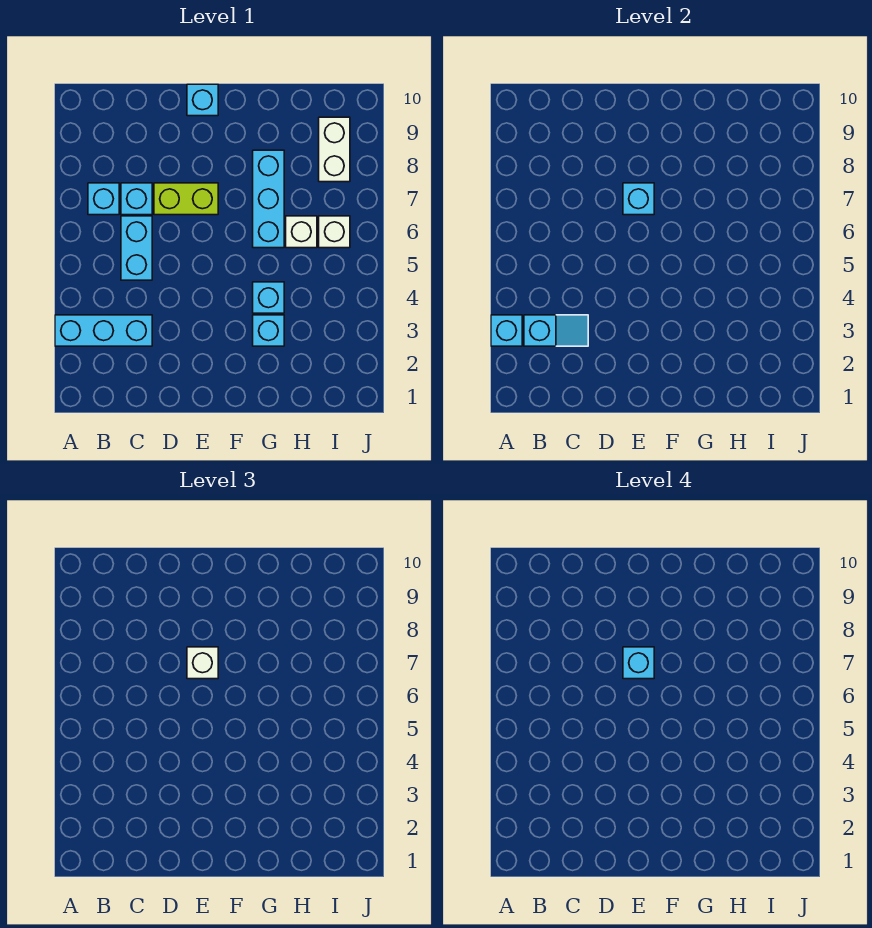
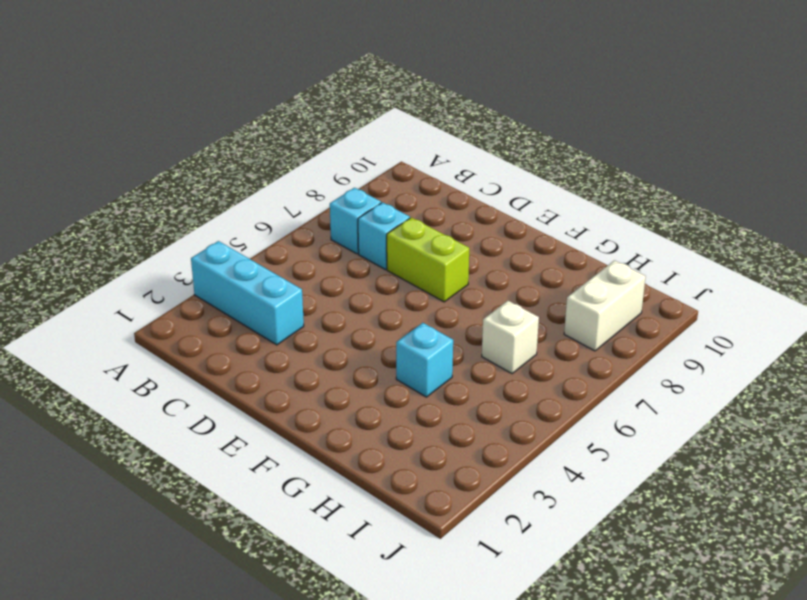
none -> cyan brick C5:C6 level 1
none -> cyan brick E10 level 1
none -> cyan brick G3 level 1

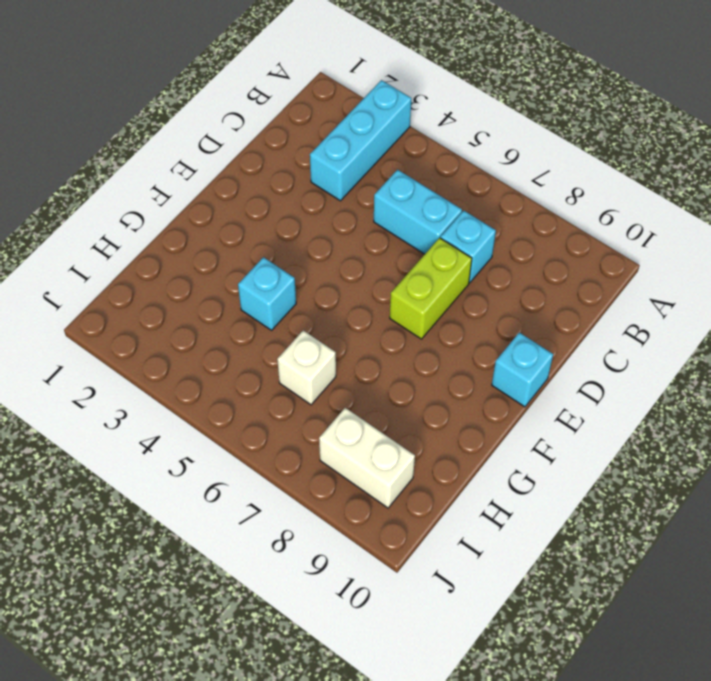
none -> cyan brick B7 level 1
none -> cyan brick G3 level 1
none -> cyan brick G6:G8 level 1

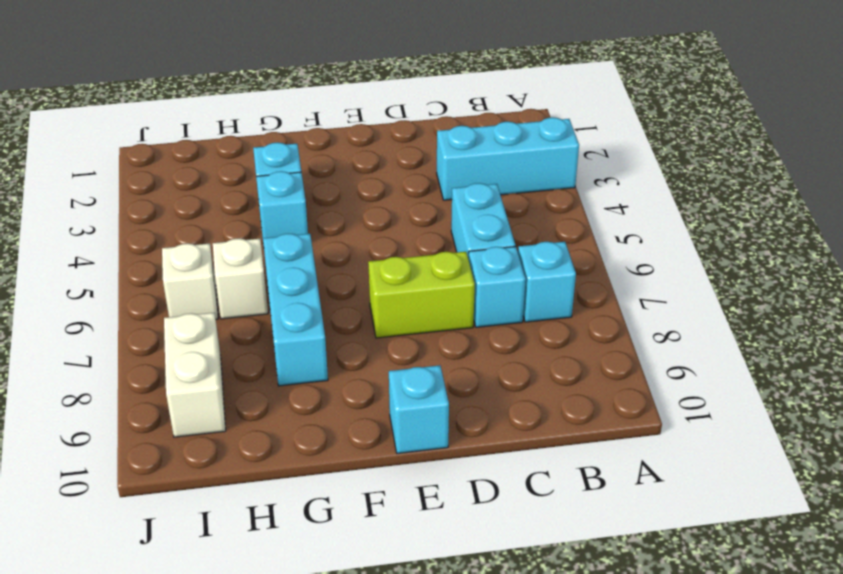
none -> cyan brick A3 level 2
none -> cyan slope B3:C3 level 2 top B
none -> cyan brick E7 level 2

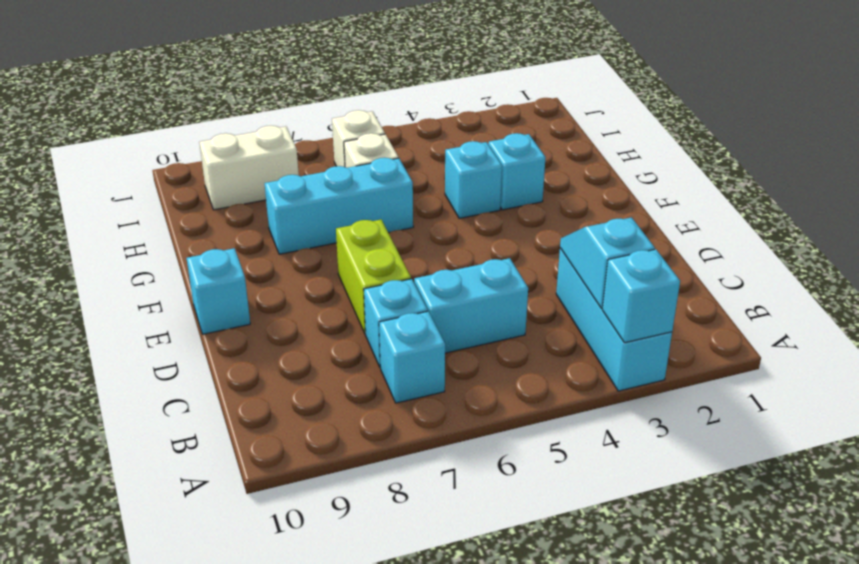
none -> cyan brick E7 level 2
none -> white brick E7 level 3
none -> cyan brick E7 level 4

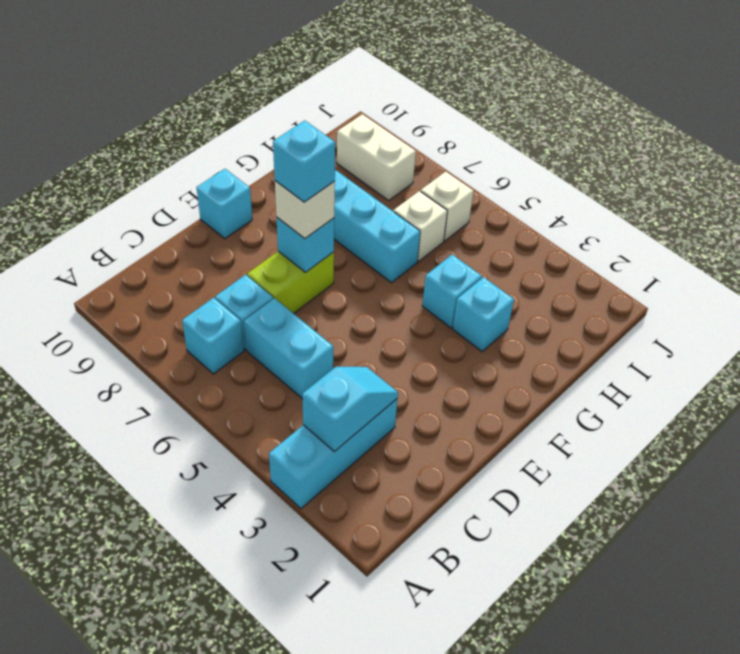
none -> cyan brick A3 level 2

